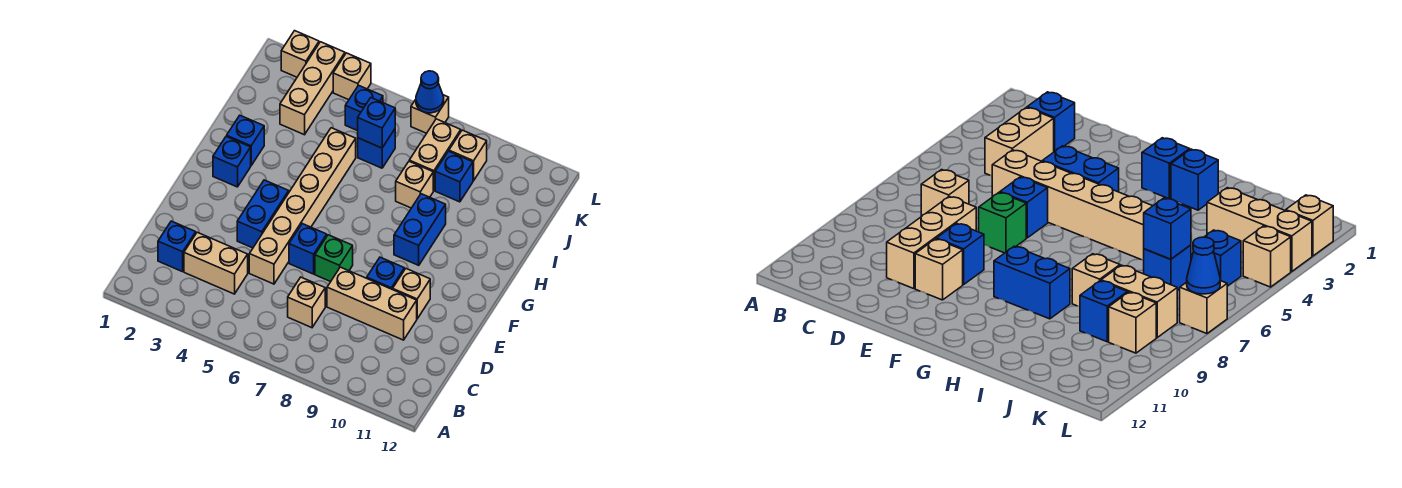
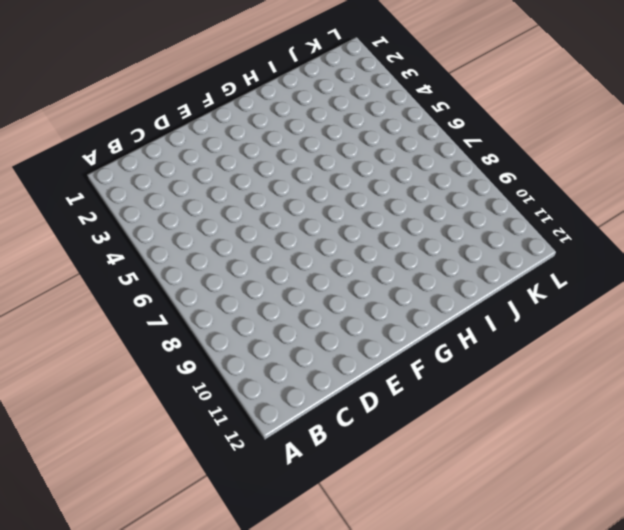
none -> blue brick C2 level 1
none -> tan brick C3:C4 level 1
none -> tan brick C7 level 1

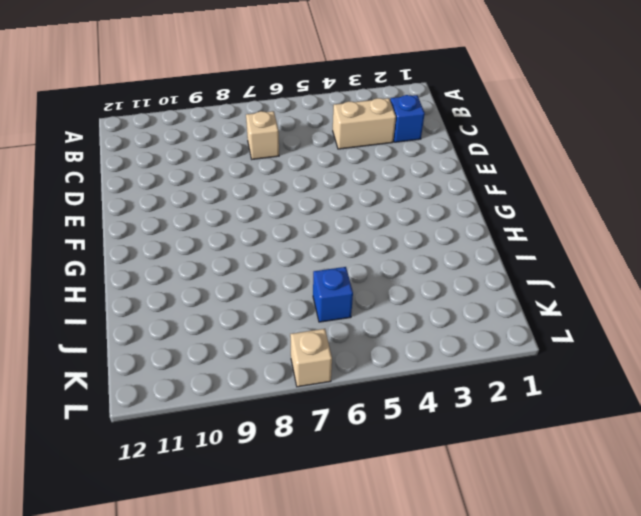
none -> tan brick D5:I5 level 1
none -> tan brick D8:D10 level 1
none -> blue brick E4:F4 level 1

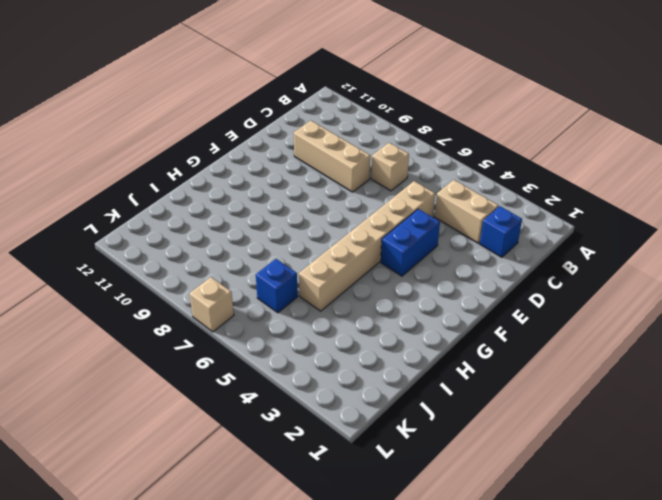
none -> blue brick E6 level 1
none -> green brick E7 level 1
none -> blue brick E9 level 1

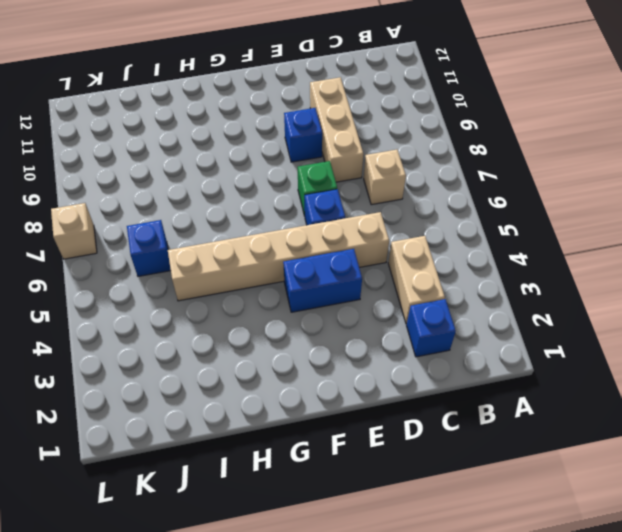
none -> tan brick E10 level 1
none -> blue brick G2 level 1
none -> blue brick G9:H9 level 1

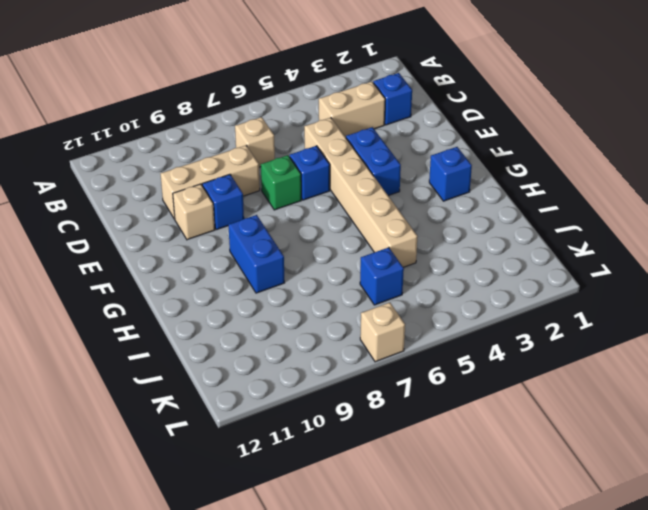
none -> blue brick H2 level 1
none -> tan brick I8 level 1
none -> tan brick J3:L3 level 1

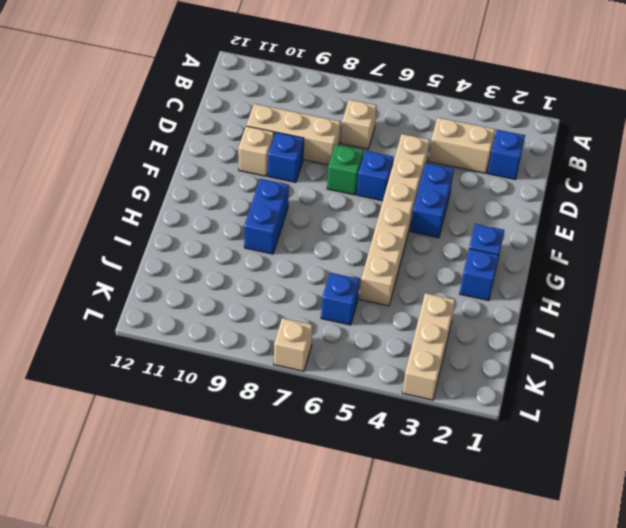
none -> tan brick I8 level 1
none -> tan brick J8:K8 level 1
none -> blue brick J9 level 1

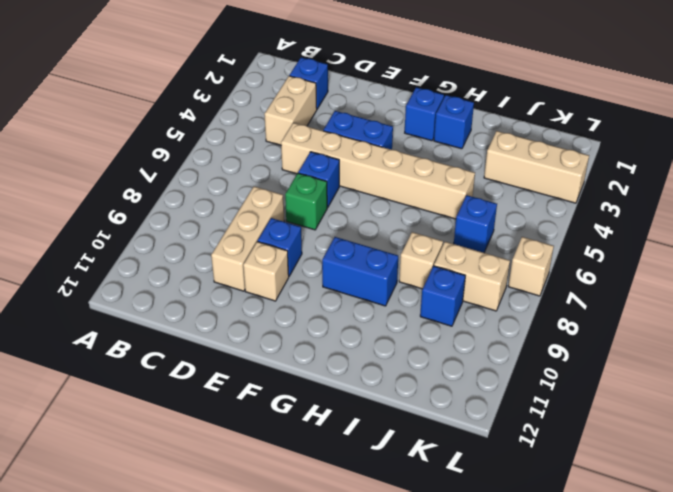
none -> tan brick C7 level 1
none -> blue brick K5 level 1
none -> tan brick K9 level 1

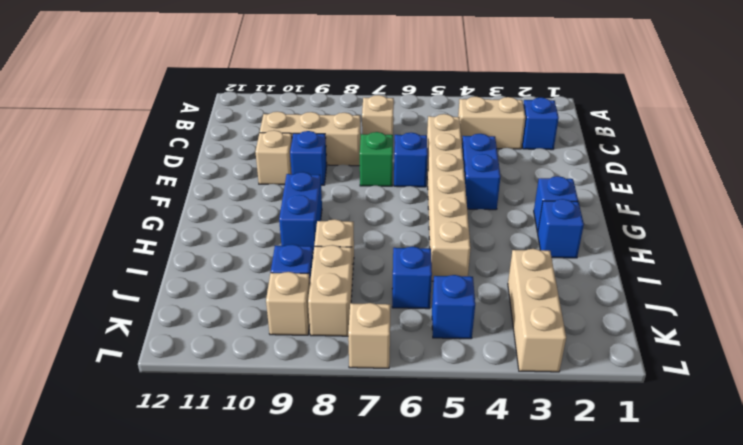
none -> tan brick L2 level 1
none -> tan brick L4 level 1
none -> blue brick J6 level 2

